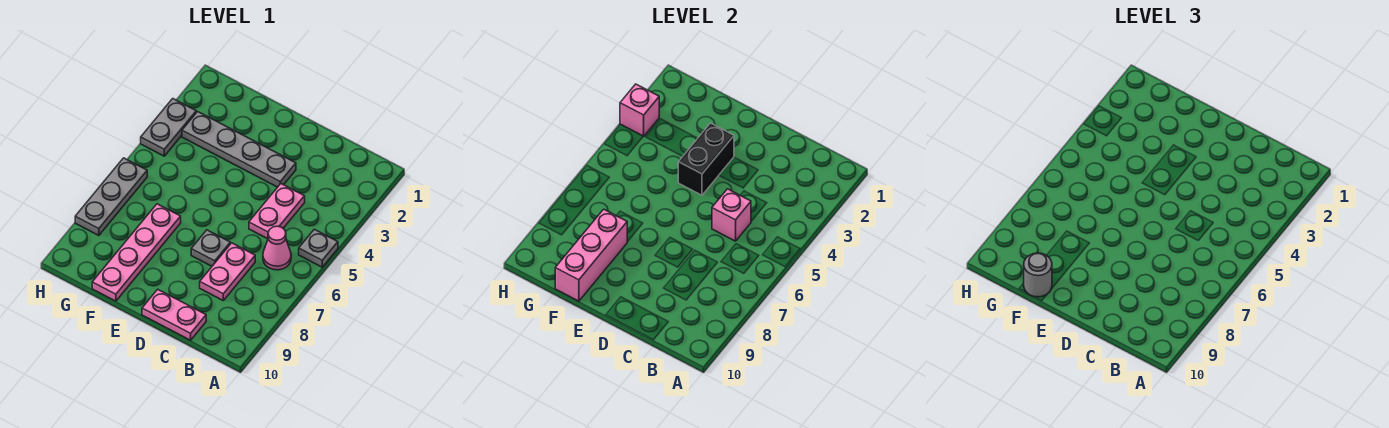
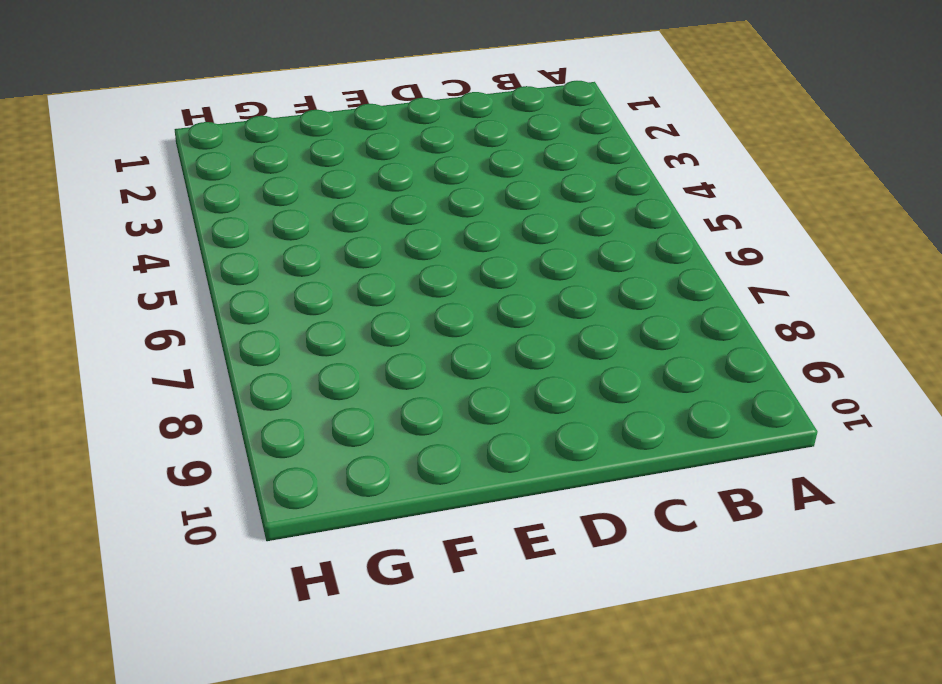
none -> grey plate A5 level 1
none -> pink cone B6 level 1
none -> pink plate C4:C5 level 1

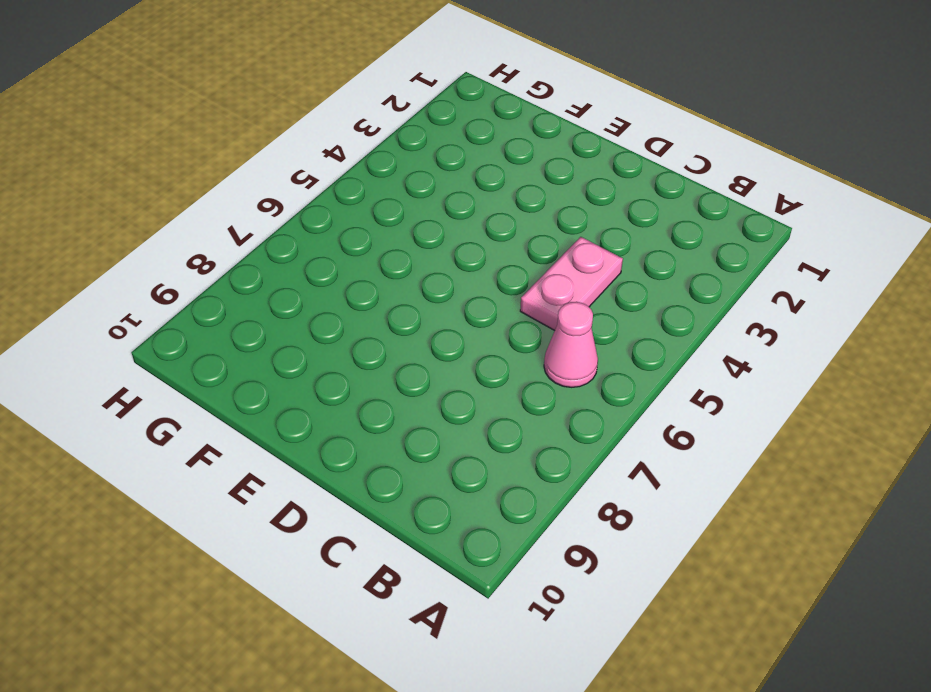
none -> grey plate A5 level 1
none -> pink plate C7:C8 level 1
none -> pink plate C10:D10 level 1

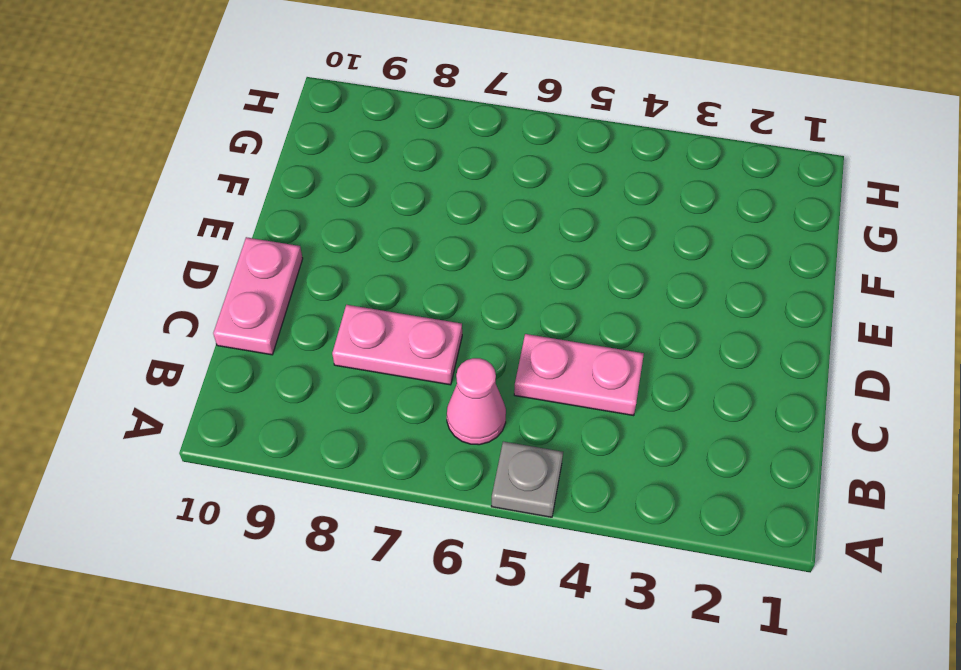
none -> grey plate D3:G3 level 1
none -> grey plate D7 level 1
none -> pink plate F7:F10 level 1

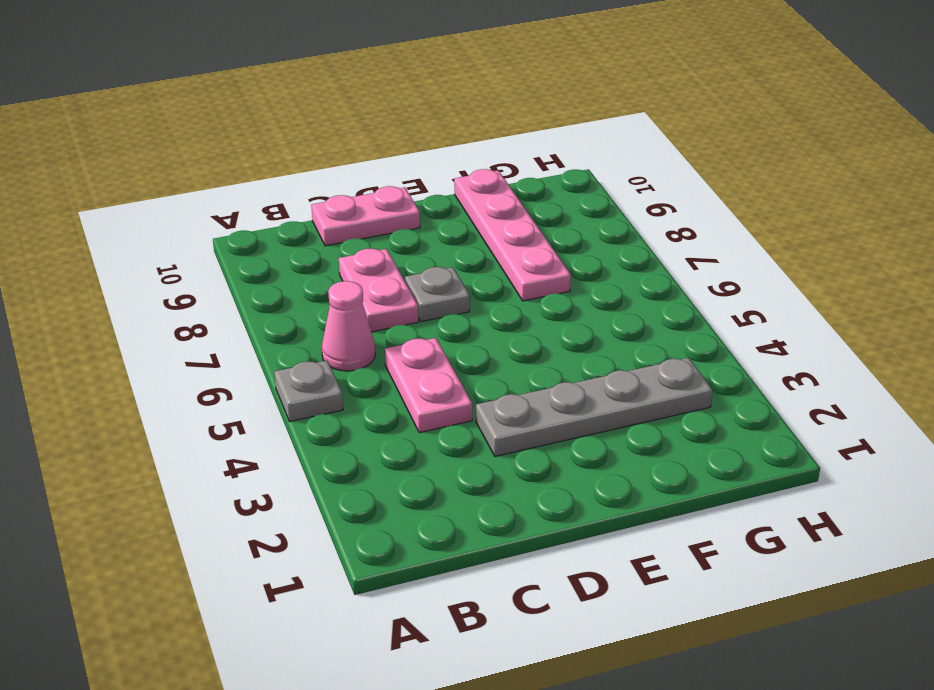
none -> grey plate H3:H4 level 1
none -> grey plate H6:H8 level 1
none -> pink brick C5 level 2

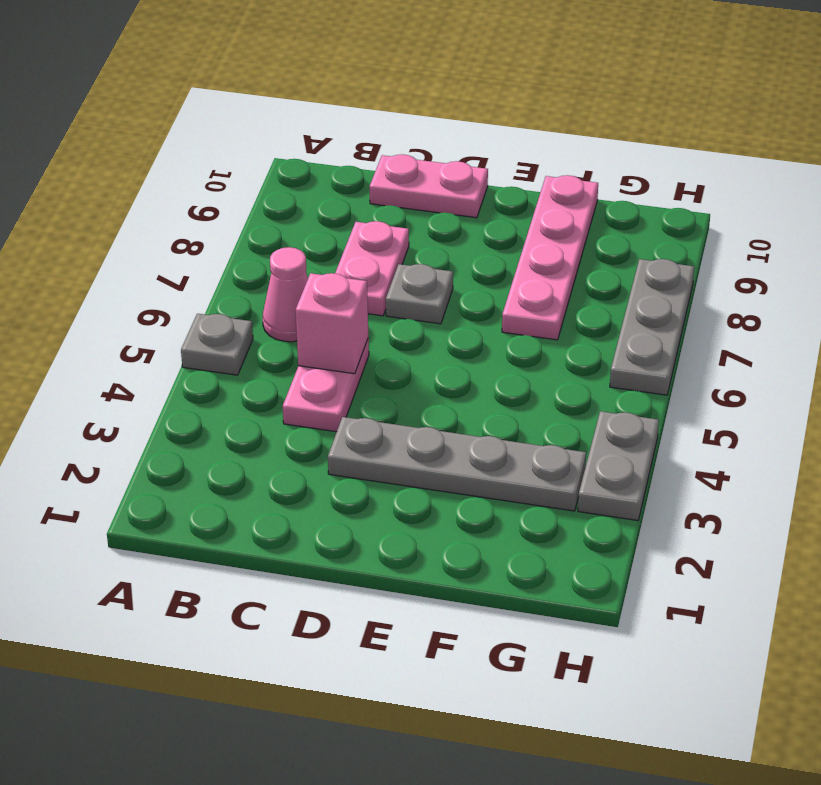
none -> black brick E3:E4 level 2
none -> pink brick F8:F10 level 2
none -> pink brick H3 level 2

